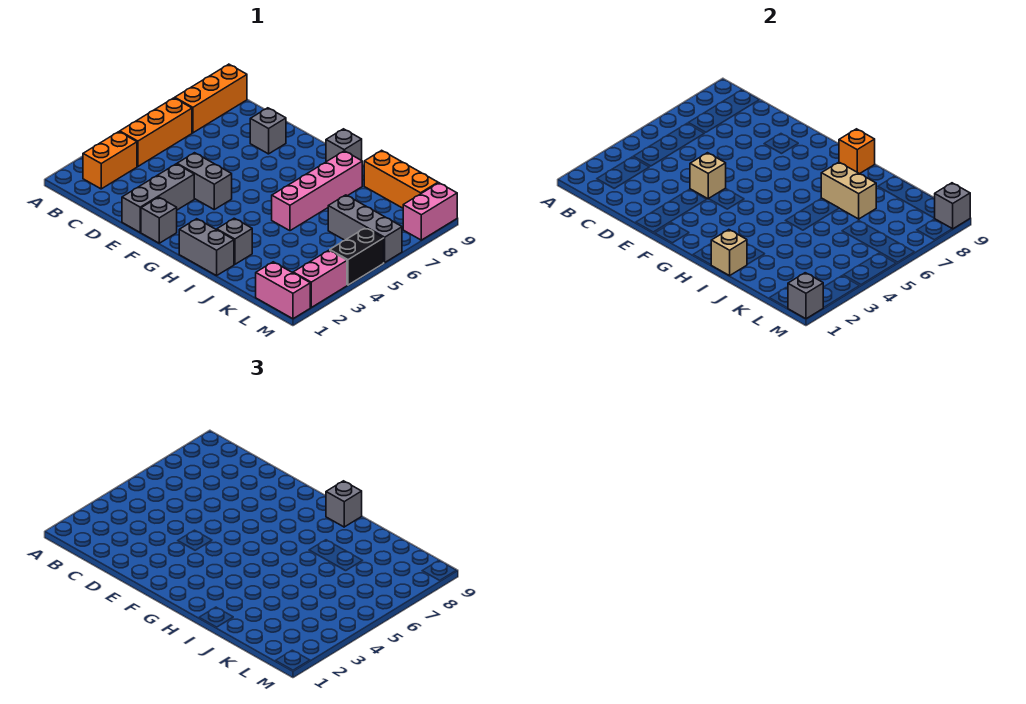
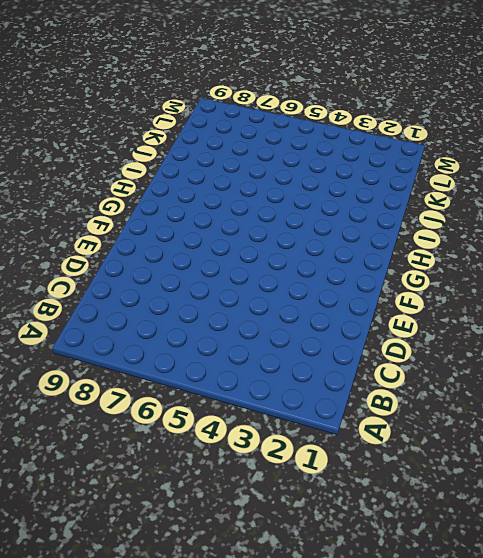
none -> orange brick B2:B3 level 1
none -> orange brick B4:B6 level 1
none -> orange brick B7:B9 level 1

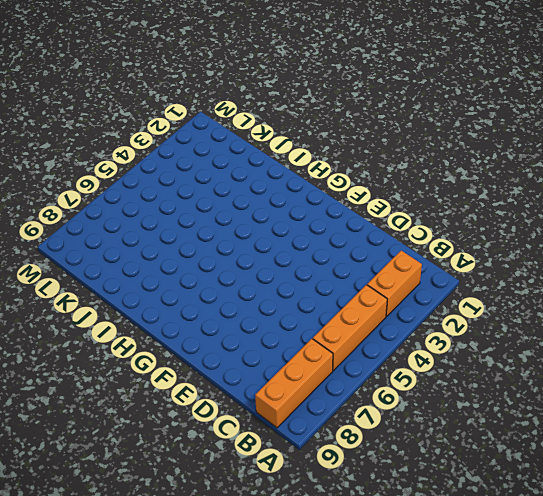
none -> grey brick E1:E3 level 1
none -> grey brick E4:F4 level 1
none -> grey brick E8 level 1

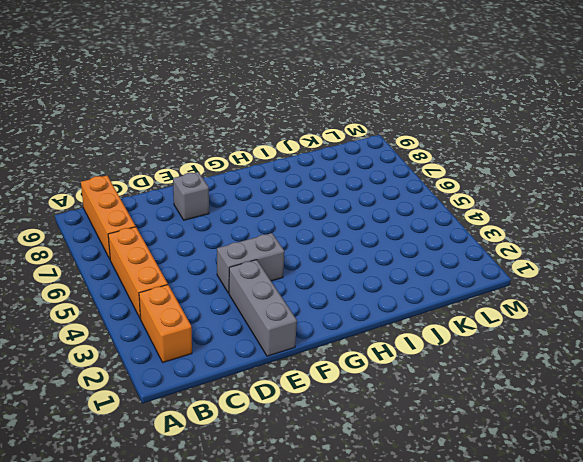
none -> grey brick F1 level 1
none -> grey brick H1:I1 level 1
none -> grey brick H9 level 1

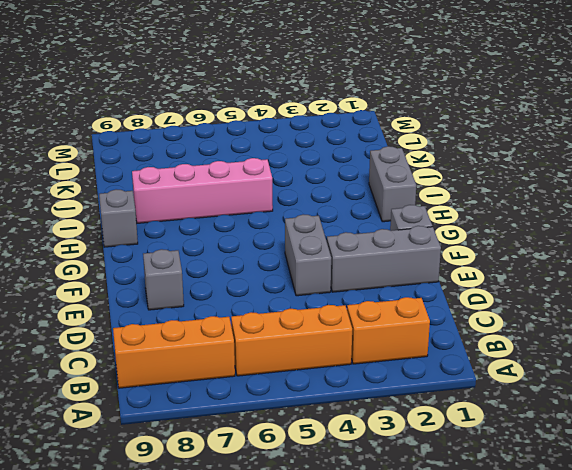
none -> grey brick I2 level 1
none -> orange brick J9:L9 level 1
none -> grey brick K6:M6 level 1

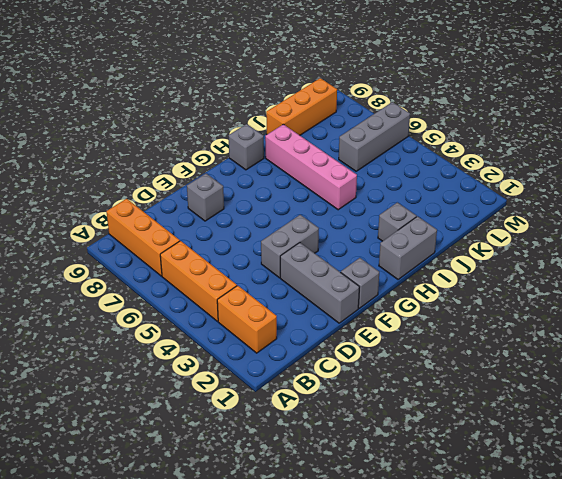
none -> pink brick L1:M1 level 1
none -> pink brick M2:M3 level 1
none -> black brick M4:M5 level 1

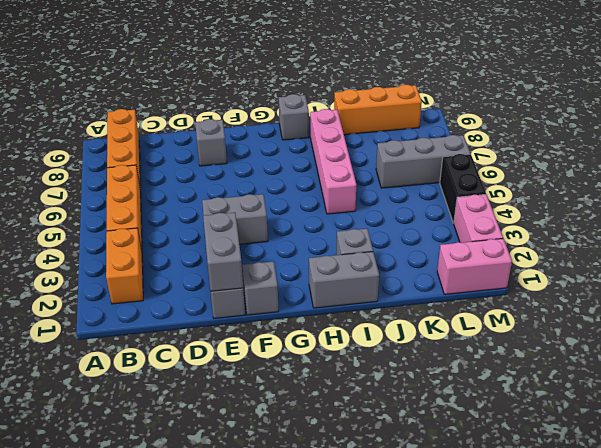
grey brick E1:E2 level 2 -> none
none -> pink brick M8:M9 level 1
none -> tan brick E4 level 2
none -> orange brick H9 level 2

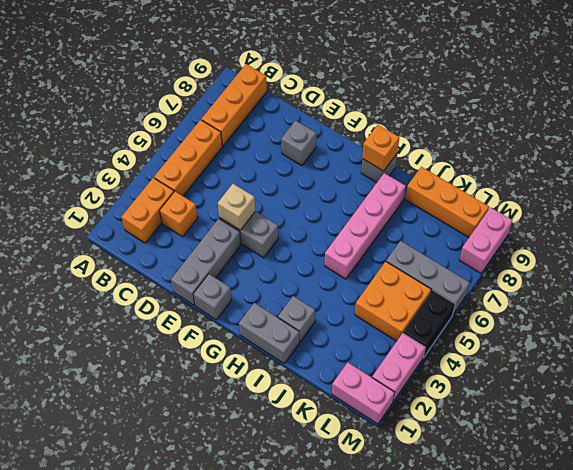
orange brick C3 level 1 -> none
orange brick K4:L5 level 1 -> none
none -> tan brick I1 level 2
none -> tan brick I7:J7 level 2
none -> grey brick M1 level 2

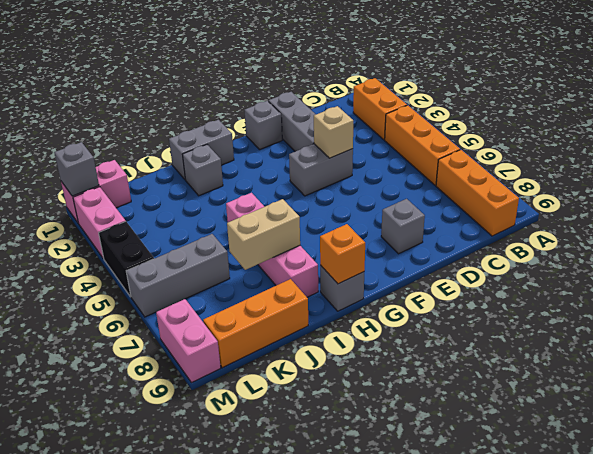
none -> tan brick I1 level 2
none -> grey brick M9 level 2
none -> grey brick H9 level 3

